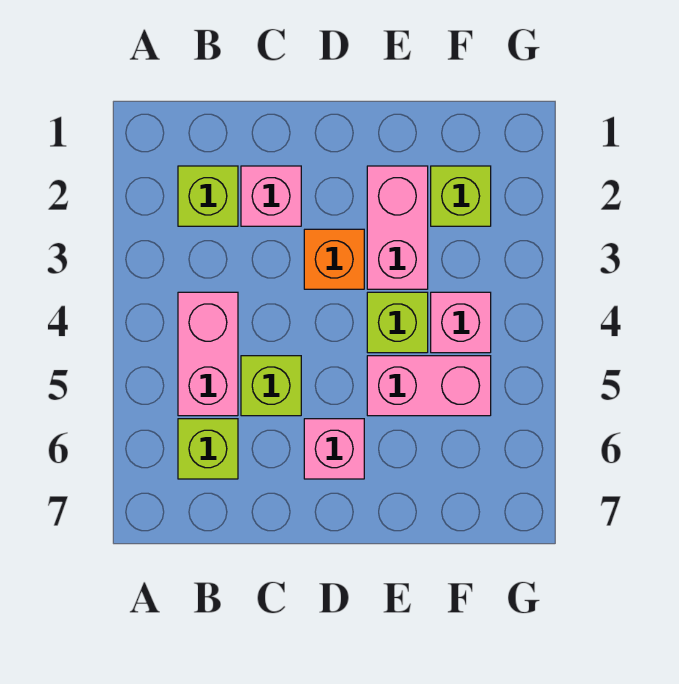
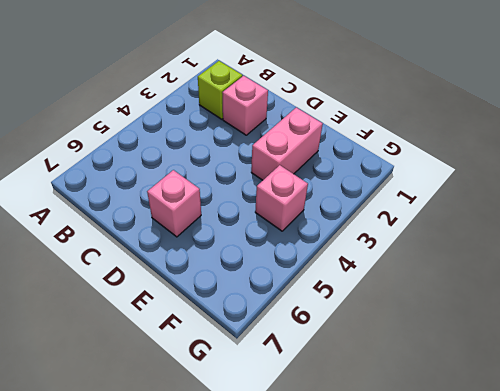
none -> pink brick B4:B5 level 1
none -> lime brick B6 level 1
none -> lime brick C5 level 1

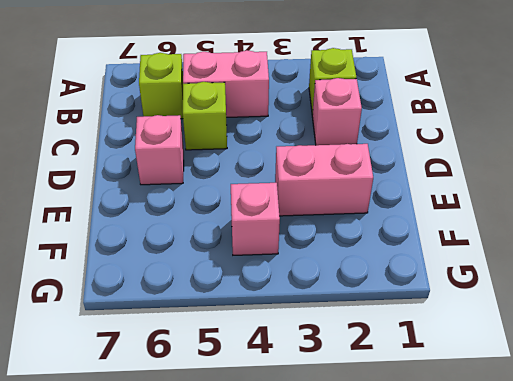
none -> orange brick D3 level 1
none -> lime brick E4 level 1
none -> pink brick E5:F5 level 1

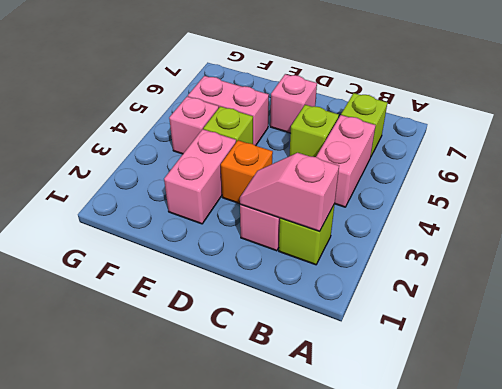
pink slope B2:C2 level 2 top B -> none
none -> lime brick F2 level 1

